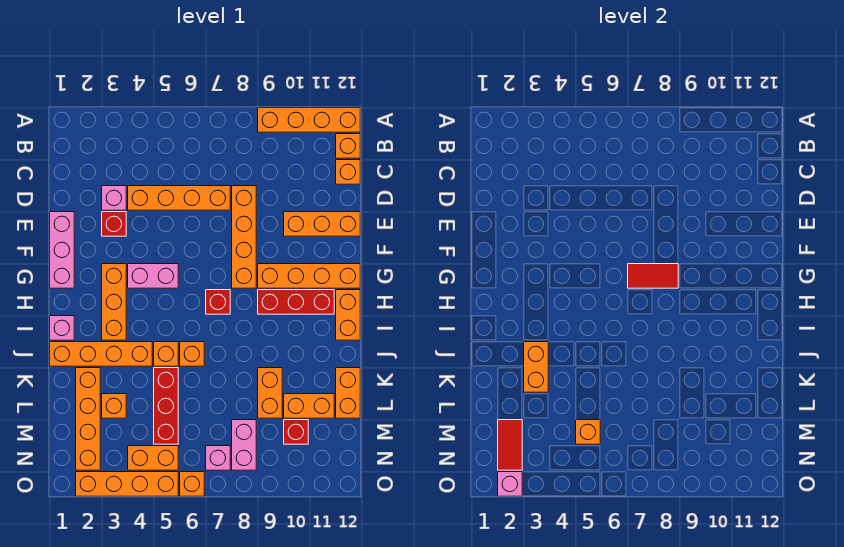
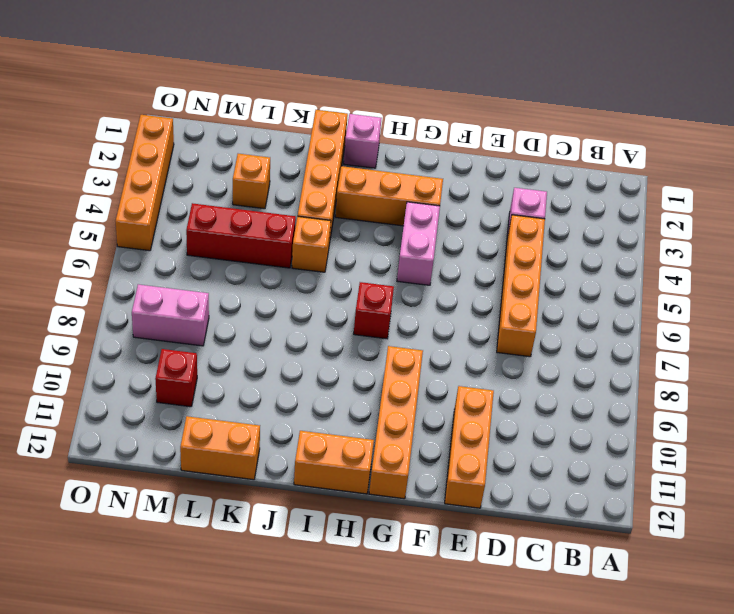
none -> orange brick A9:A12 level 1
none -> orange brick B12 level 1
none -> orange brick C12 level 1
none -> orange brick D8:G8 level 1

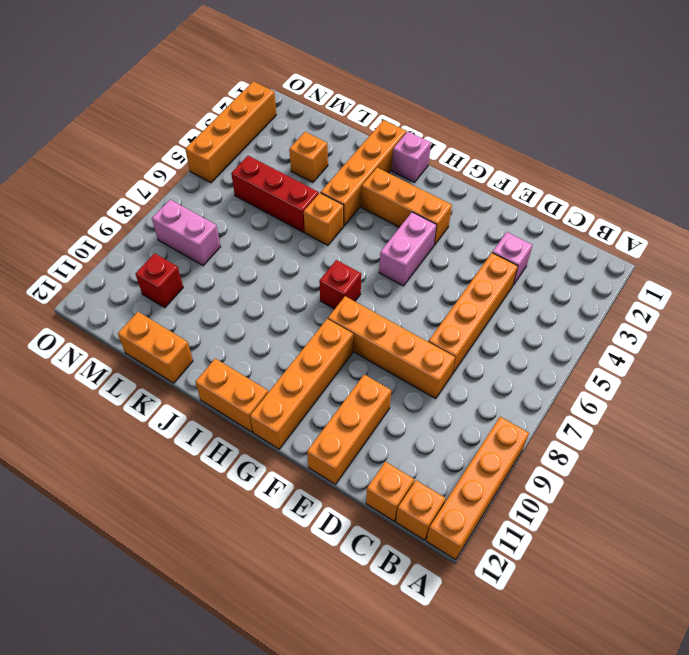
none -> pink brick E1:G1 level 1
none -> red brick E3 level 1
none -> red brick H9:H11 level 1
none -> orange brick J6 level 1

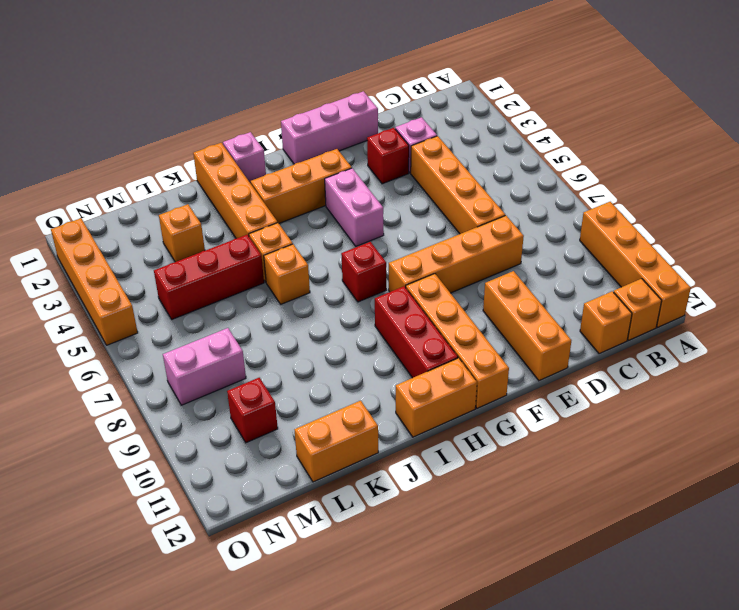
none -> orange brick K2:N2 level 1
none -> orange brick K9:L9 level 1
none -> orange brick L10:L11 level 1
none -> orange brick N4:N5 level 1

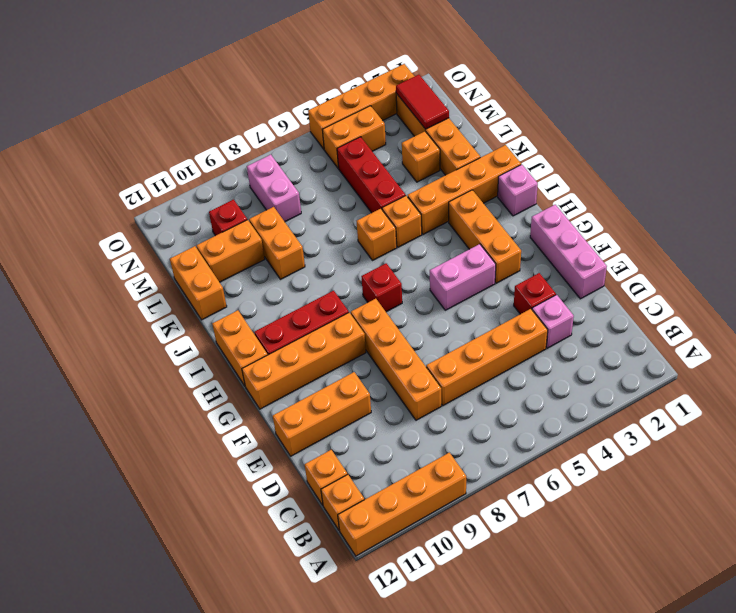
none -> pink brick N7 level 1
none -> orange brick O6 level 1
none -> red tile G7:G8 level 2
none -> orange brick J3:K3 level 2

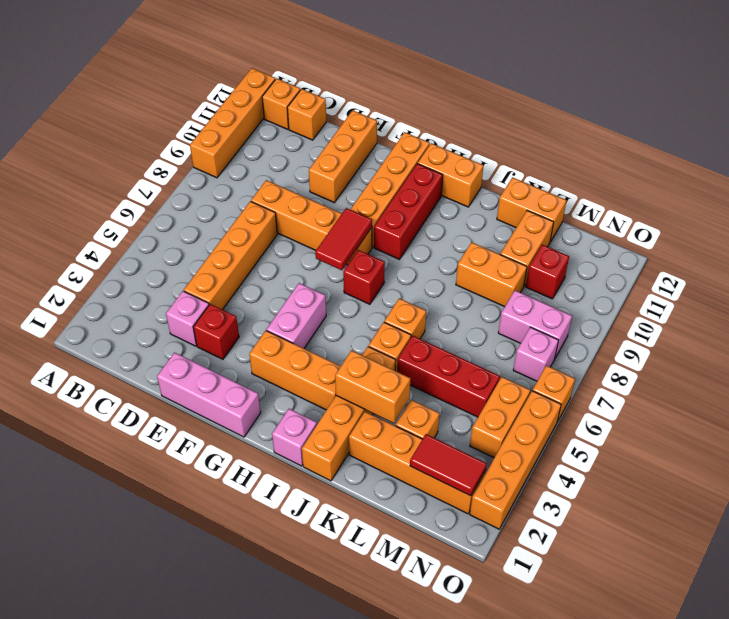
none -> orange brick M5 level 2
none -> pink brick O2 level 2

